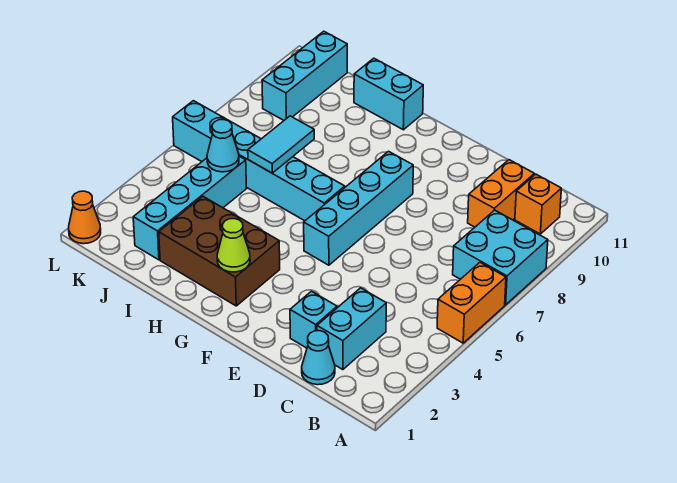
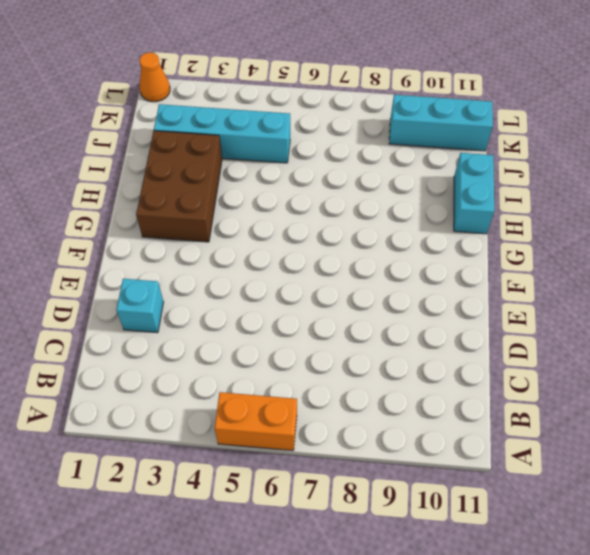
none -> cyan brick A7:B8 level 1
none -> orange brick B10 level 1
none -> cyan cone C1 level 1

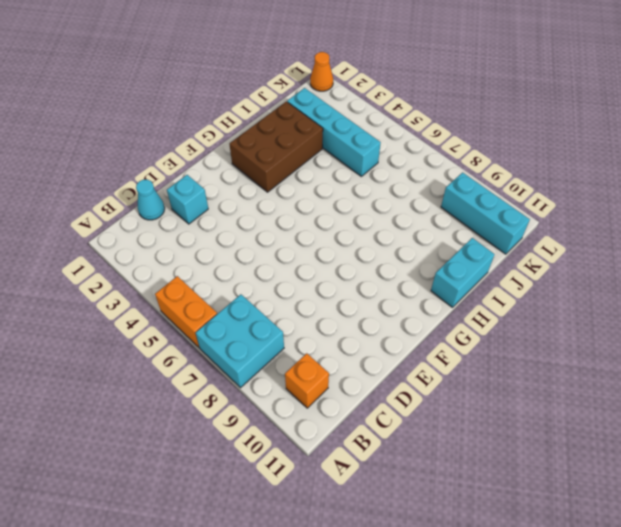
none -> cyan brick C2:C3 level 1
none -> orange brick C9:C10 level 1
none -> cyan brick F5:F8 level 1

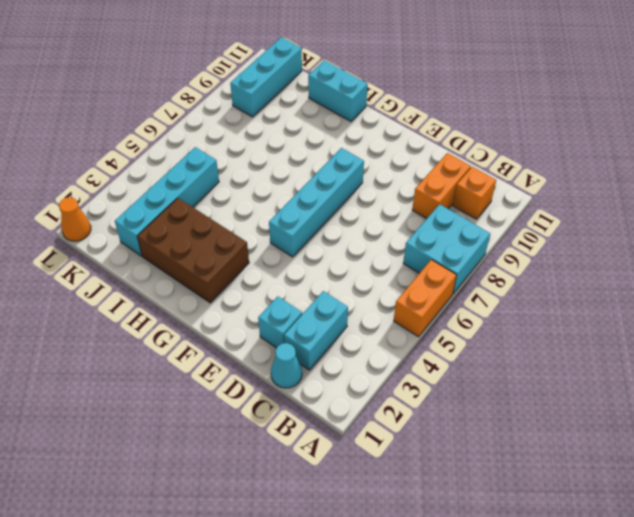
none -> cyan brick G6:L6 level 1
none -> lime cone G2 level 2
none -> cyan tile I6:I7 level 2

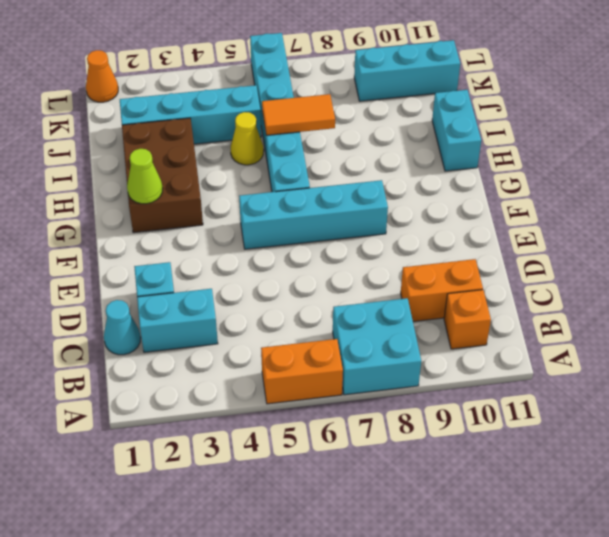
yellow cone I5 level 1 -> none
orange tile I6:I7 level 2 -> cyan tile I6:I7 level 2
none -> cyan cone J5 level 2

